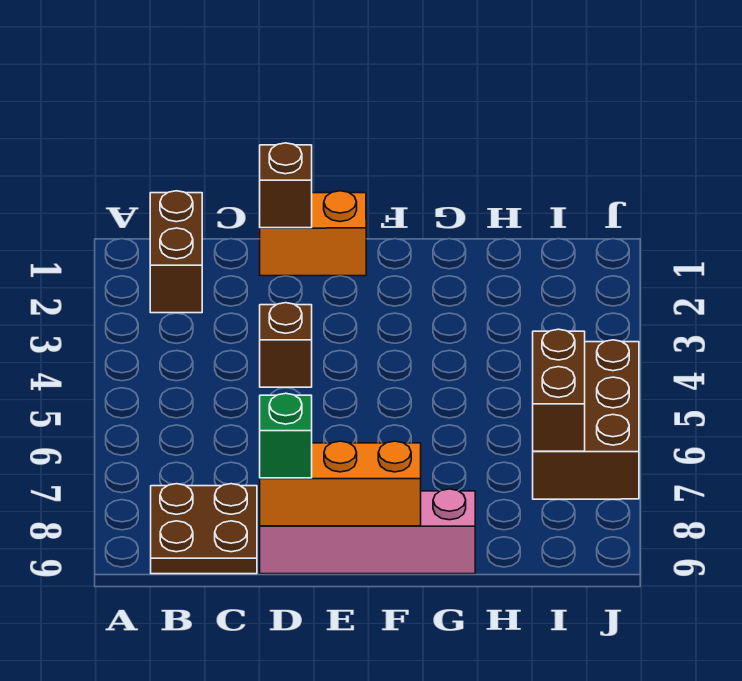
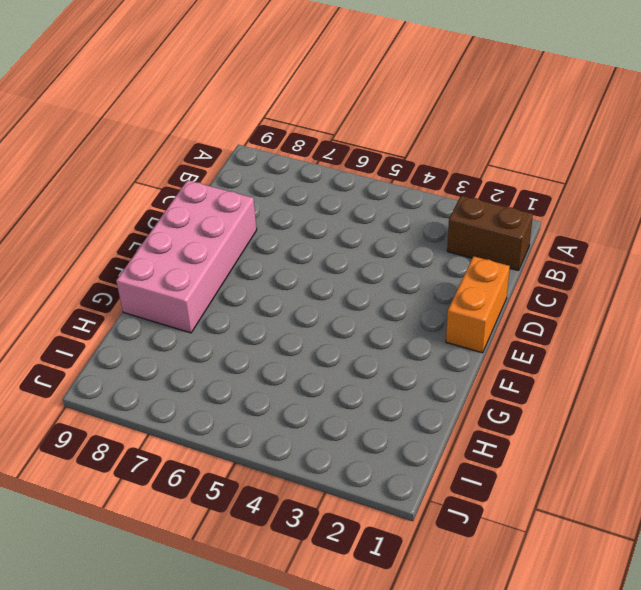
pink brick D8:G9 level 1 -> pink brick D9:G9 level 1
none -> brown plate B8:C9 level 1
none -> brown brick D4 level 1

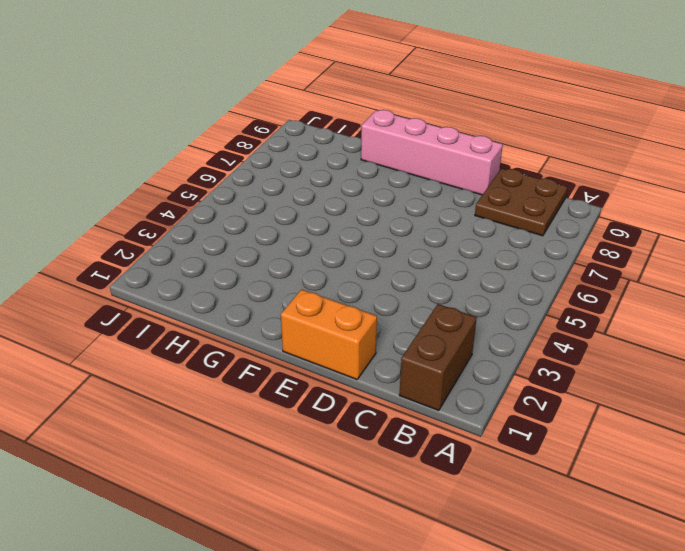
none -> brown brick D4 level 1
none -> brown brick I5:J7 level 1

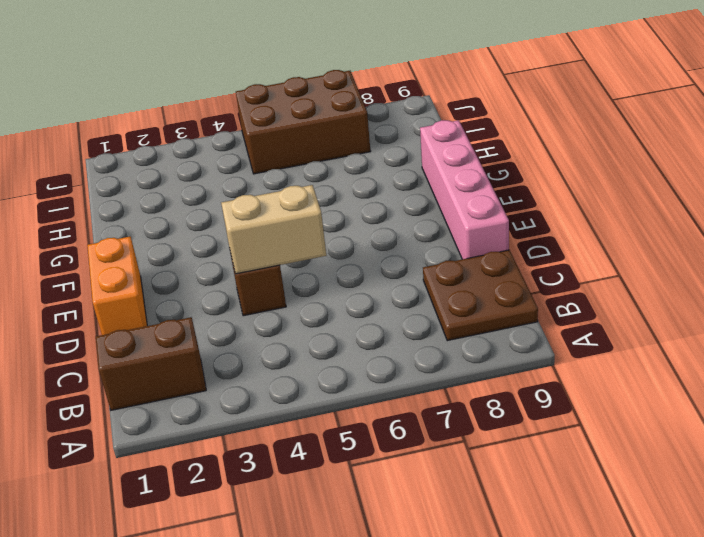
tan brick D4:D5 level 2 -> none
none -> brown brick D1 level 2
none -> orange brick D9:F9 level 2

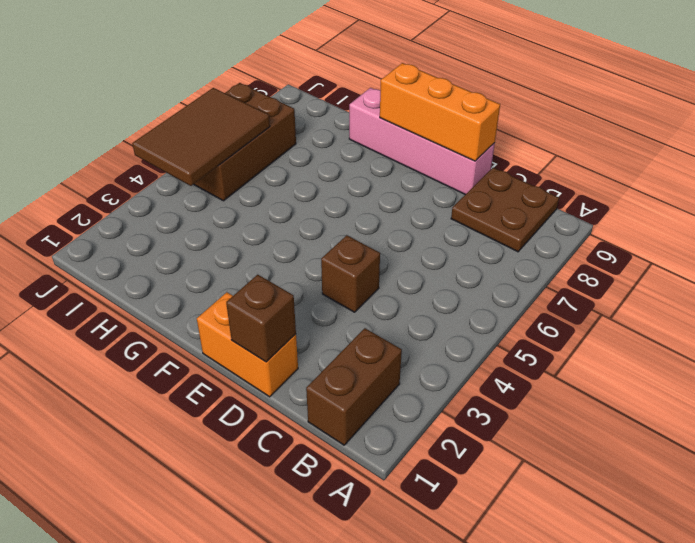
brown tile I4:J6 level 2 -> brown brick I6:I7 level 2
none -> green brick D9 level 3

